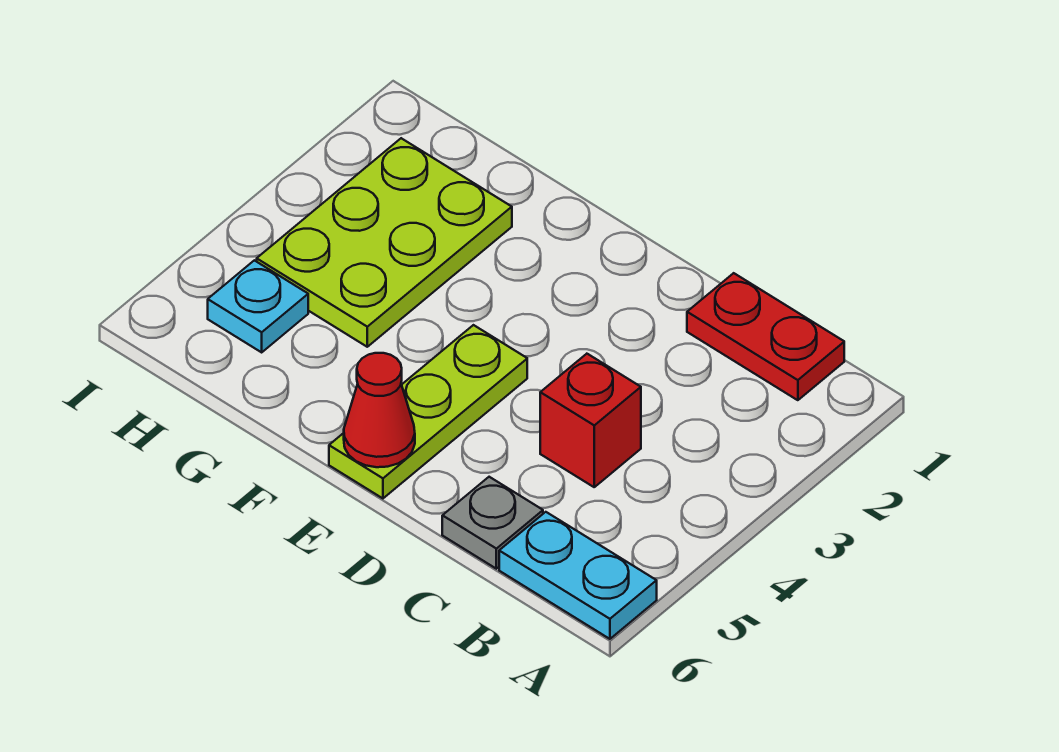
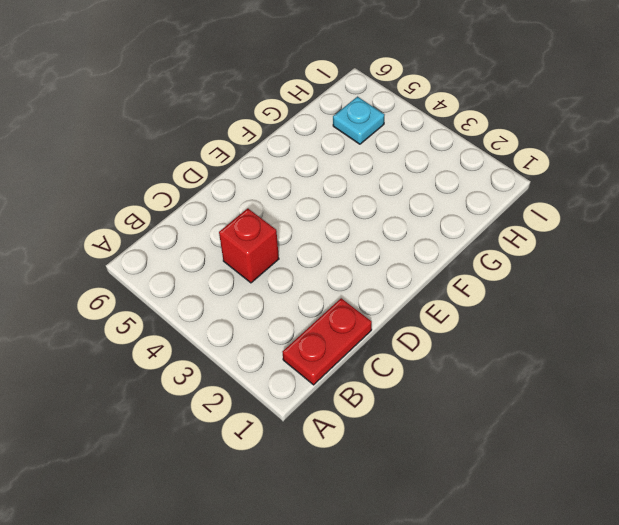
none -> cyan plate A6:B6 level 1
none -> grey plate C6 level 1

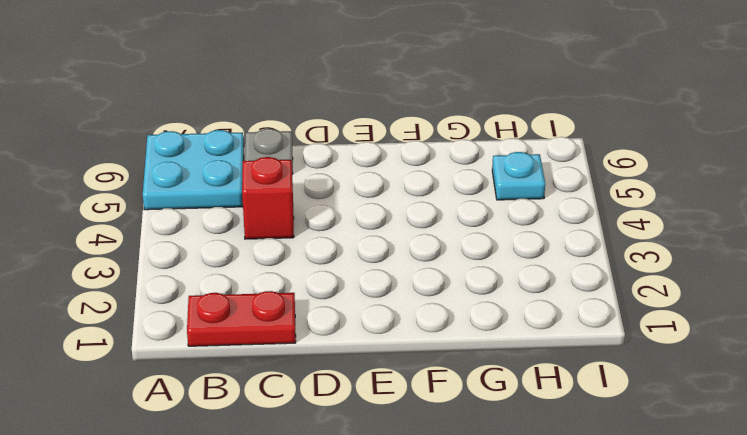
cyan plate A5:B6 level 1 -> cyan plate A6:B6 level 1
none -> lime plate E4:E6 level 1
none -> lime plate G2:H4 level 1

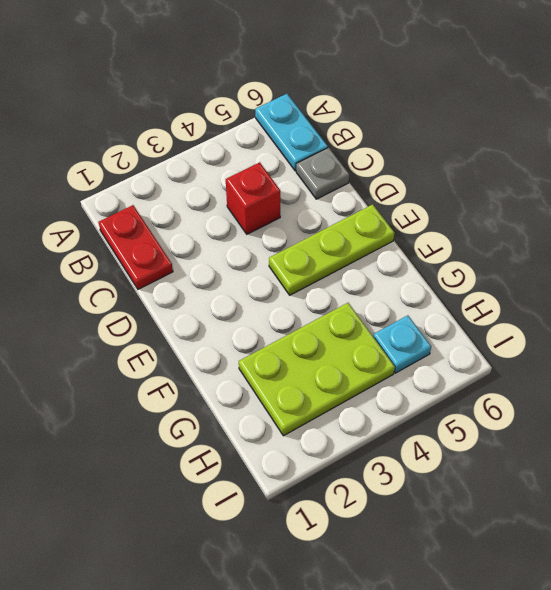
none -> red cone E6 level 2

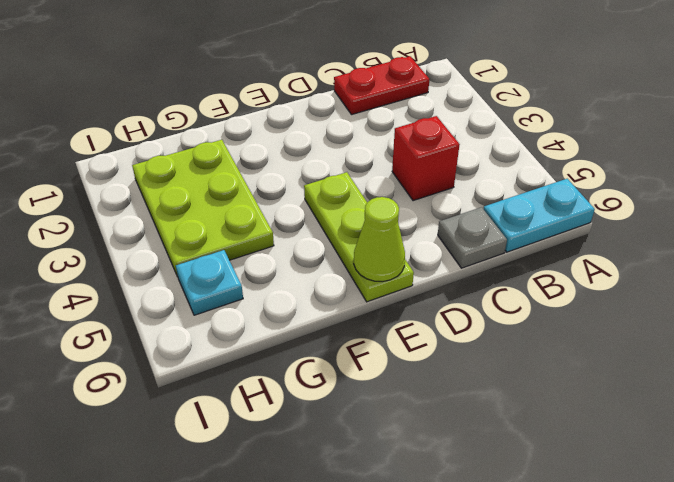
lime cone E6 level 2 -> red cone E6 level 2

